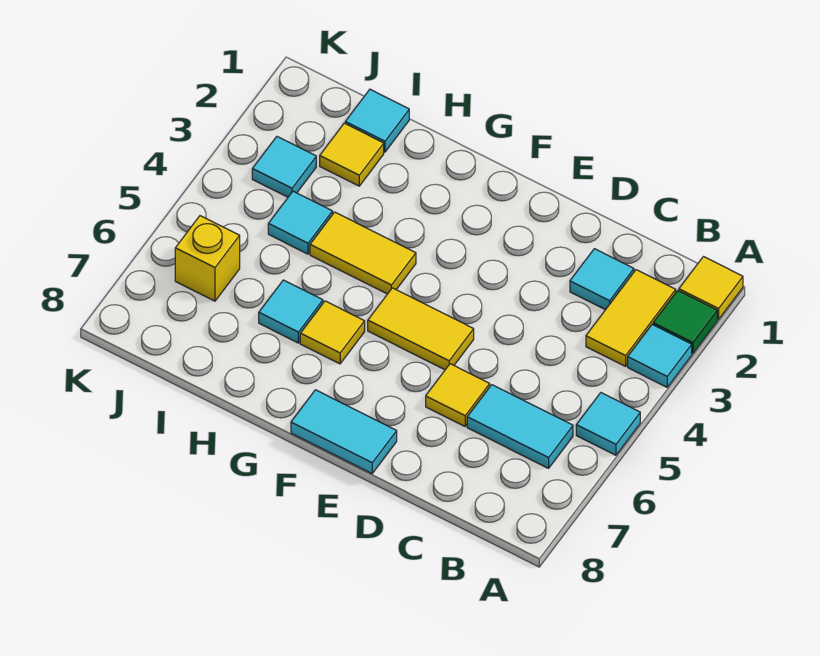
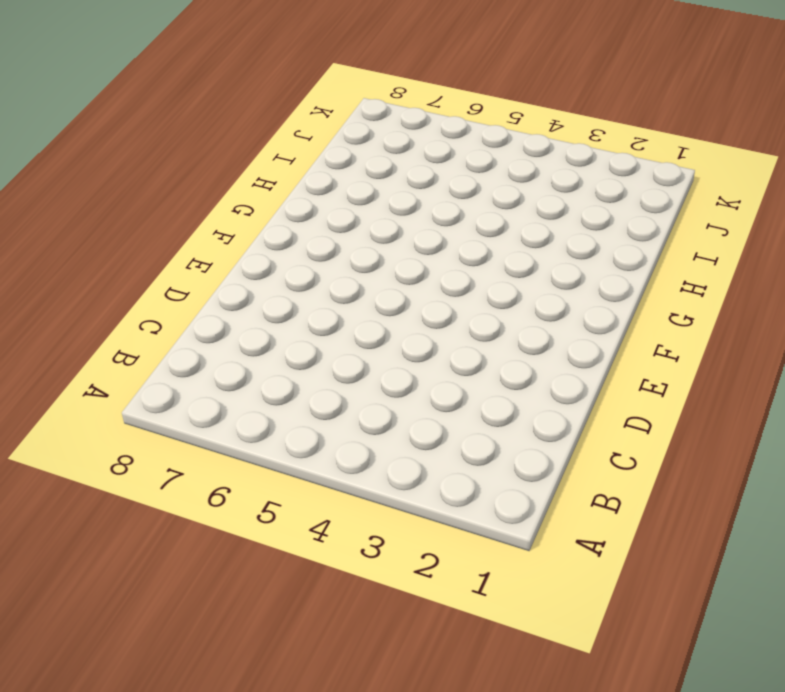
none -> yellow tile A1 level 1
none -> green tile A2 level 1
none -> cyan tile A3 level 1

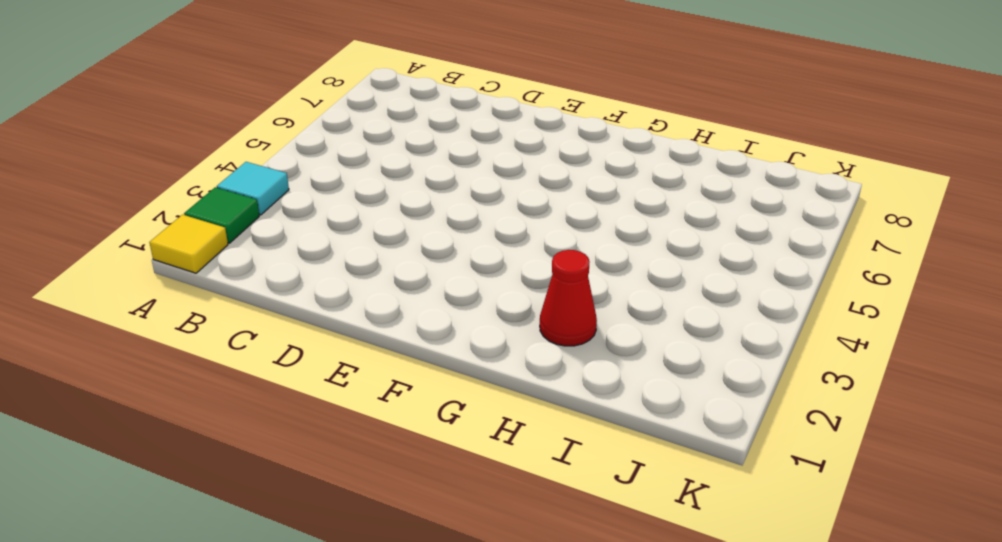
red cone H2 level 1 -> none
none -> cyan tile A5 level 1
none -> yellow tile B2:B3 level 1
none -> cyan tile B6:C6 level 1

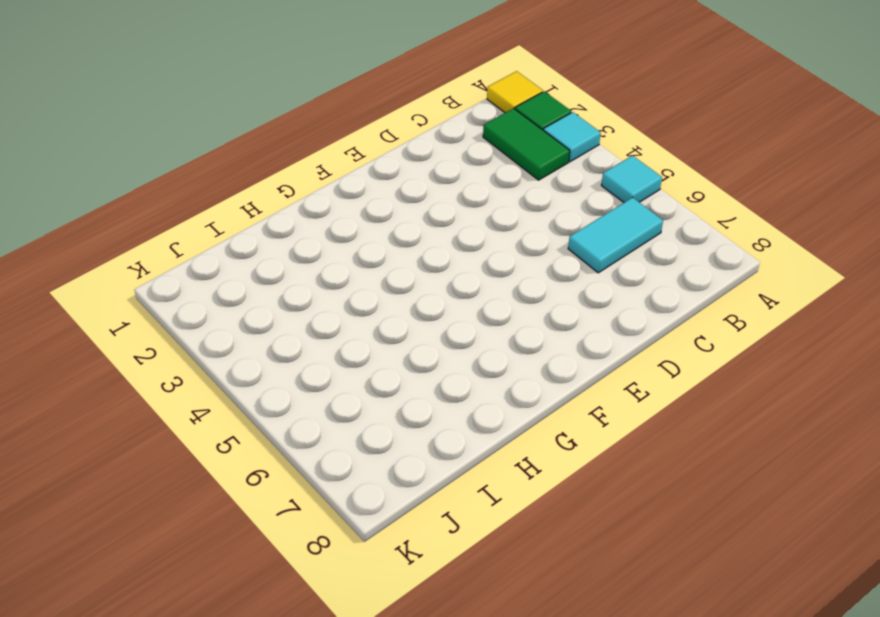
green tile B2:B3 level 1 -> yellow tile B2:B3 level 1
none -> cyan tile C2 level 1
none -> yellow tile D6 level 1
none -> yellow tile E5:F5 level 1

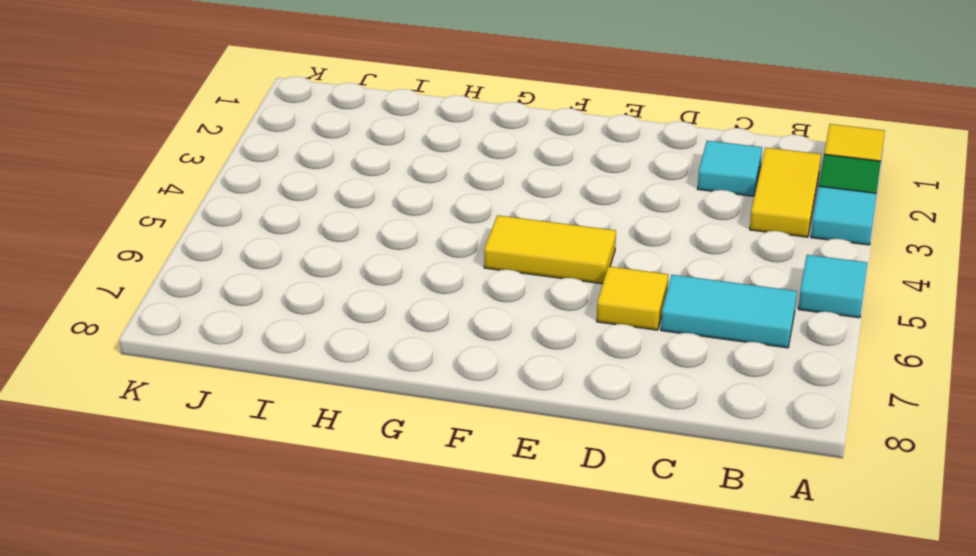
none -> cyan tile E8:F8 level 1
none -> yellow tile G4:H4 level 1
none -> yellow tile G6 level 1

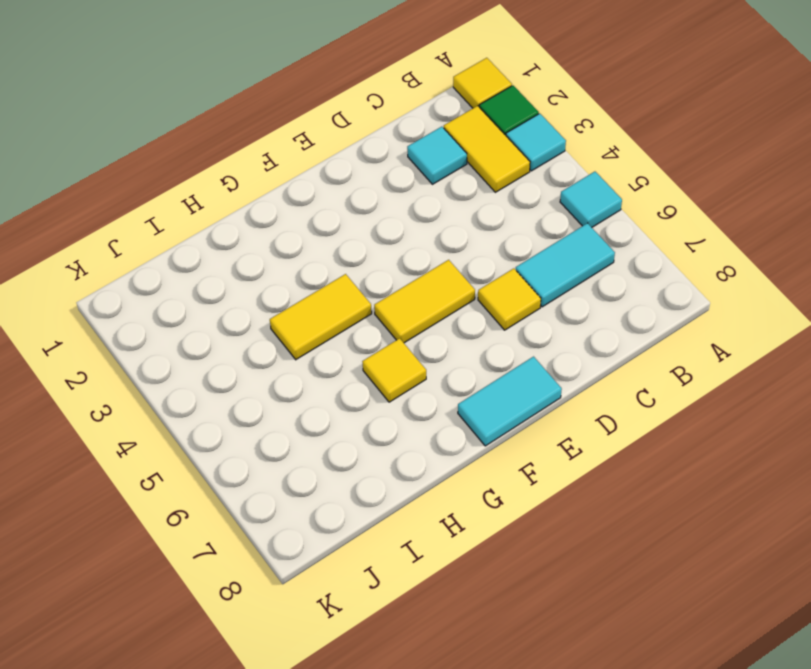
none -> cyan tile H6 level 1
none -> cyan tile I1 level 1
none -> yellow tile I2 level 1

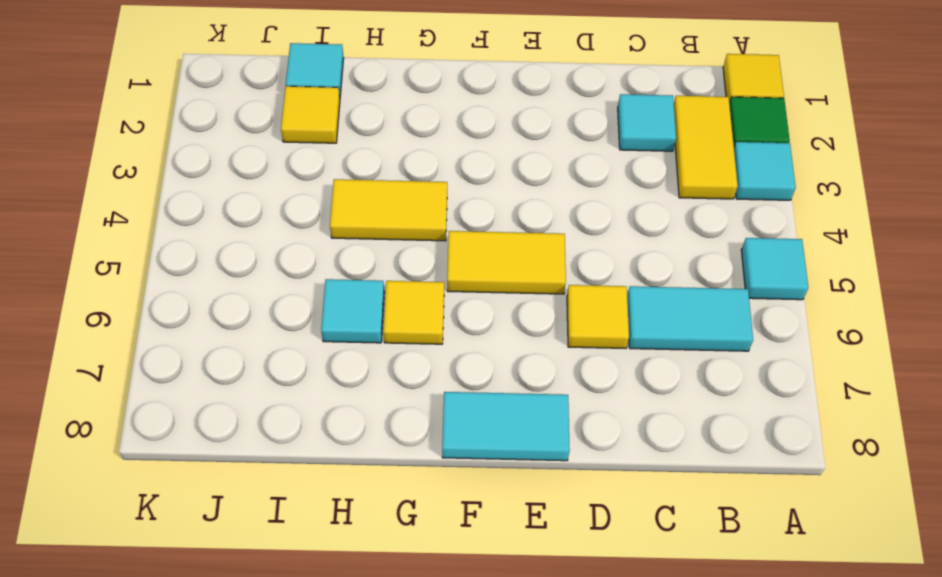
none -> cyan tile I4 level 1
none -> cyan tile J3 level 1
none -> yellow brick J6 level 1

